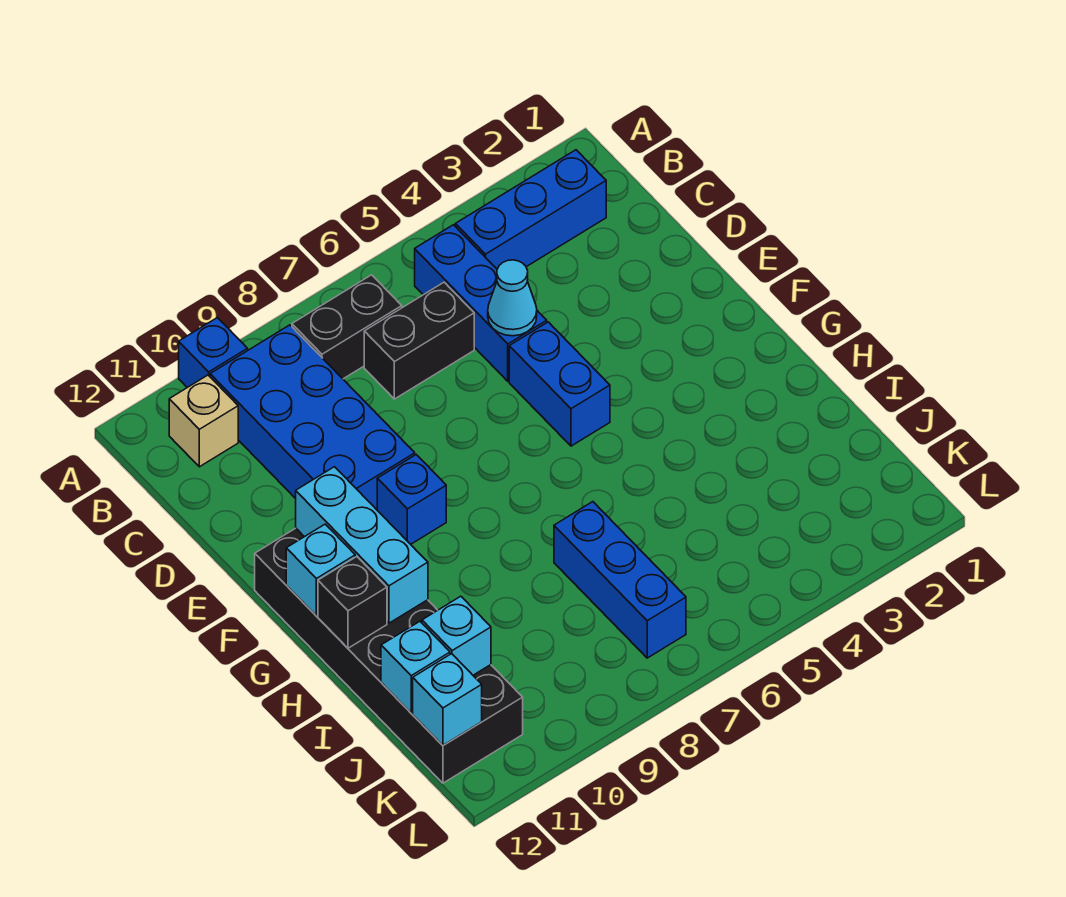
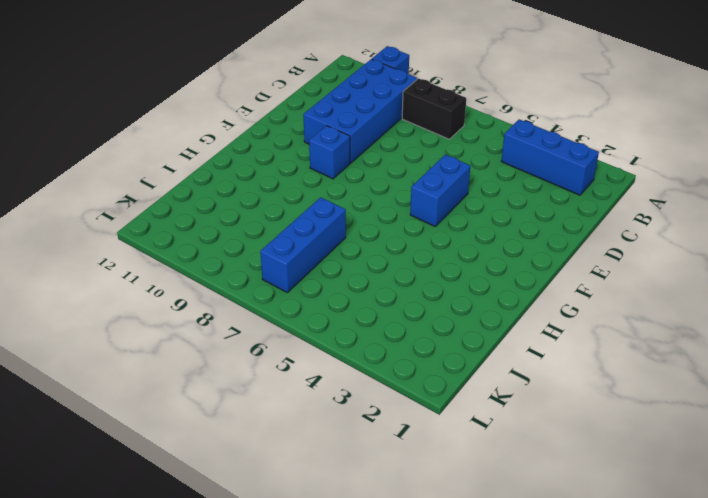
none -> blue brick B5:D5 level 1
none -> tan brick B11 level 1
none -> black brick C6:C7 level 1

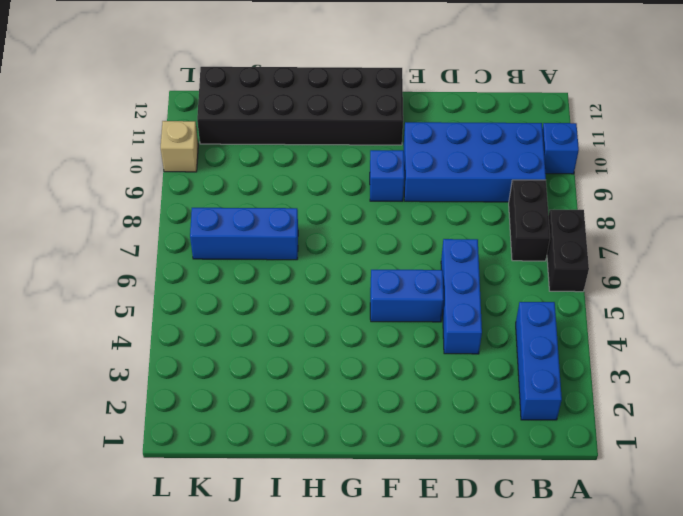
black brick A6:A7 level 1 -> black brick C6:C7 level 1
blue brick D4:D6 level 1 -> blue brick B5:D5 level 1
tan brick L10 level 1 -> tan brick B11 level 1
none -> cyan cone D5 level 2
none -> cyan brick F11:H11 level 2
none -> cyan brick G12 level 2

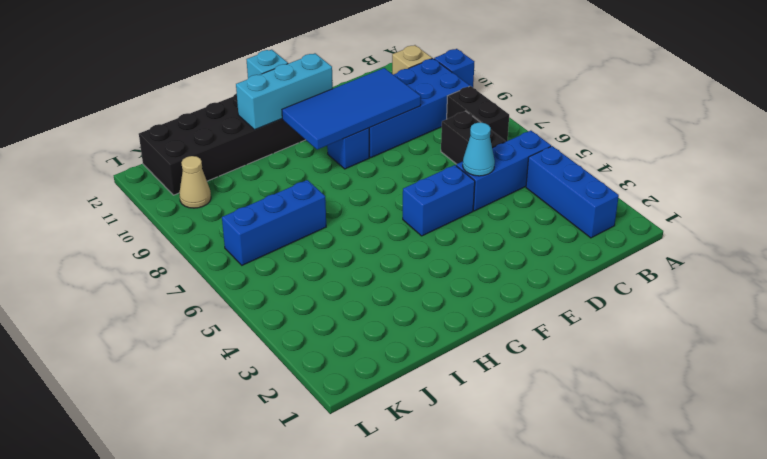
blue tile D9:G10 level 2 -> none
tan cone K10 level 1 -> none
none -> black brick H12 level 2
none -> cyan brick J11 level 2
none -> cyan brick J12 level 2

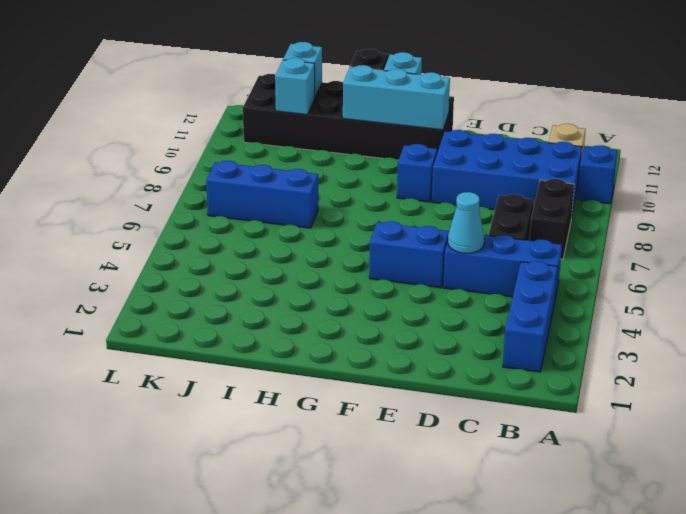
none -> cyan brick K12 level 2

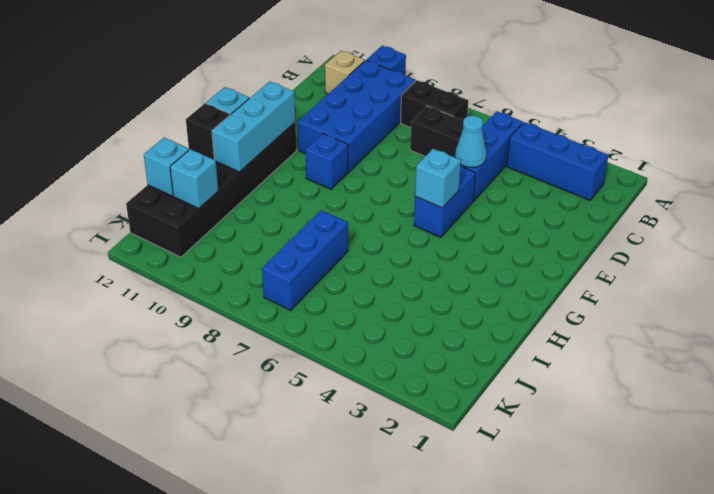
cyan brick F5 level 2 -> cyan brick K12 level 2

